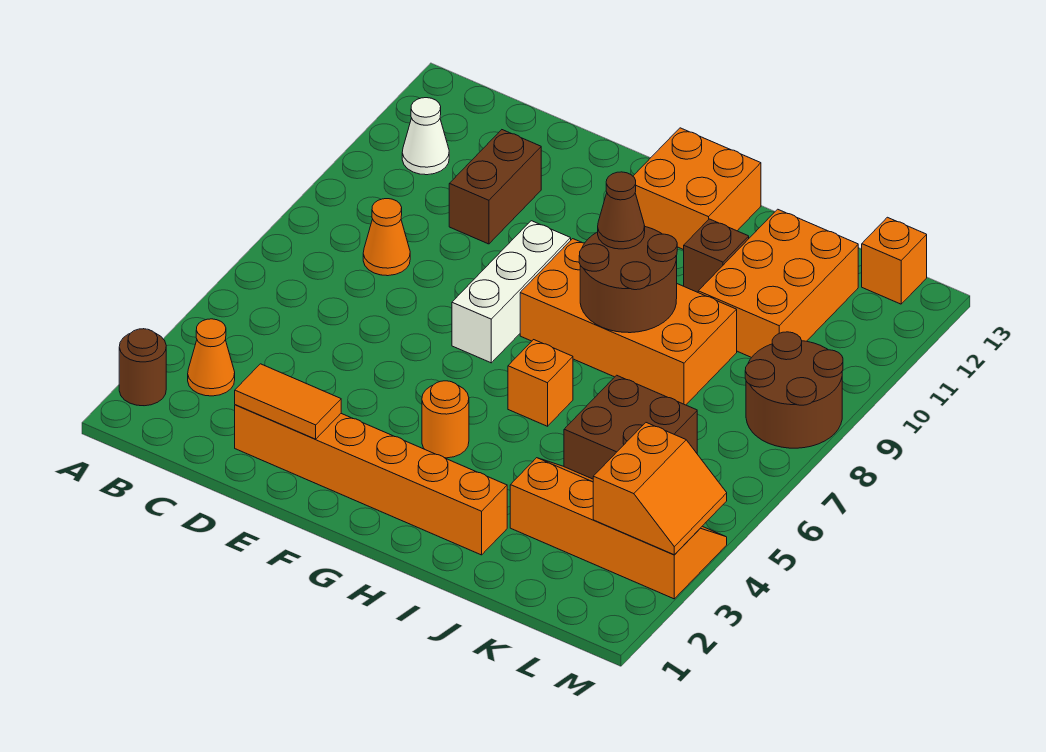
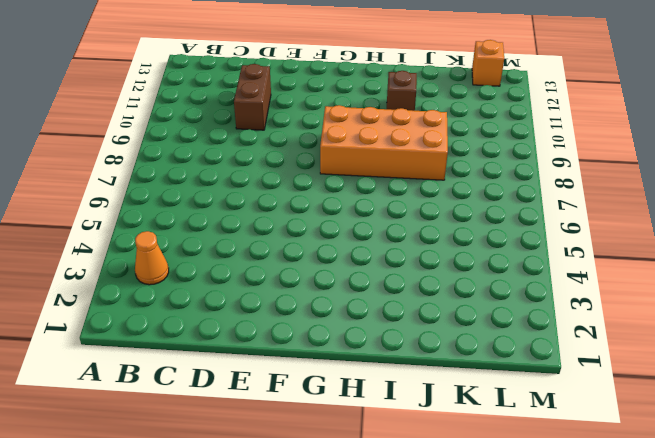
none -> brown round brick A2 level 1
none -> white cone B11 level 1
none -> orange cone C8 level 1

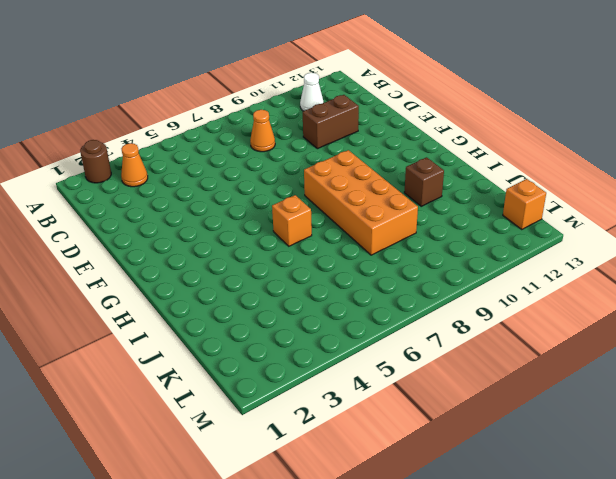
none -> orange brick D2:I2 level 1
none -> white brick F7:F9 level 1
none -> orange round brick G4 level 1

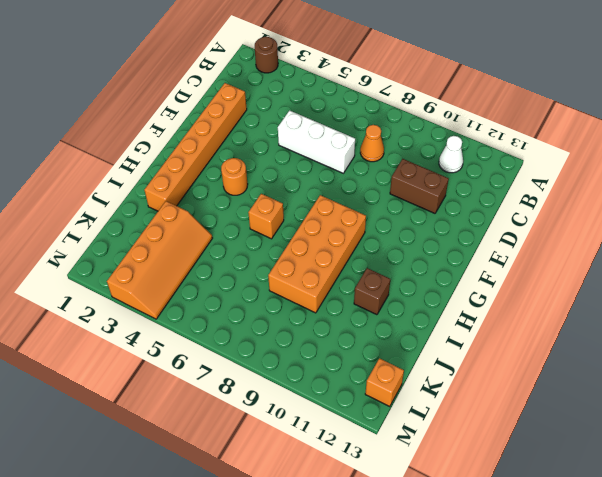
white brick D5:D7 level 1 -> white brick F7:F9 level 1
none -> orange cone B3 level 1
none -> orange brick G12:H13 level 1
none -> brown brick J5:K6 level 1

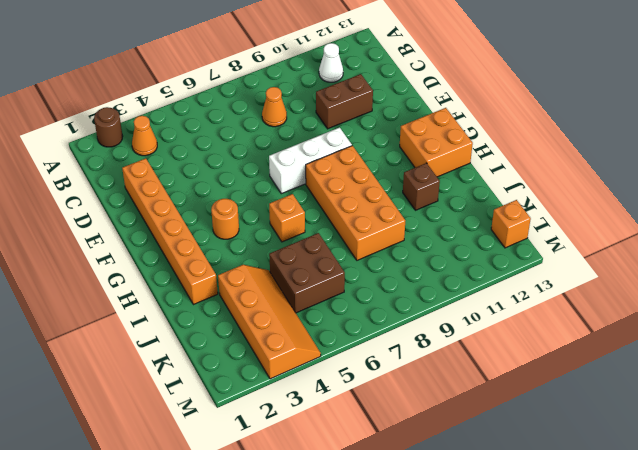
none -> orange brick J10:K12 level 1
none -> brown round brick L8:M9 level 1
none -> orange tile D2:E2 level 2

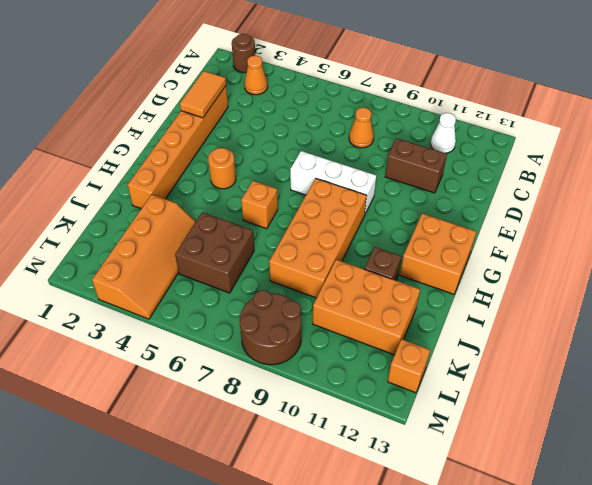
none -> brown round brick H8:I9 level 2
none -> orange slope L3:M4 level 2 top L
none -> brown cone H9 level 3

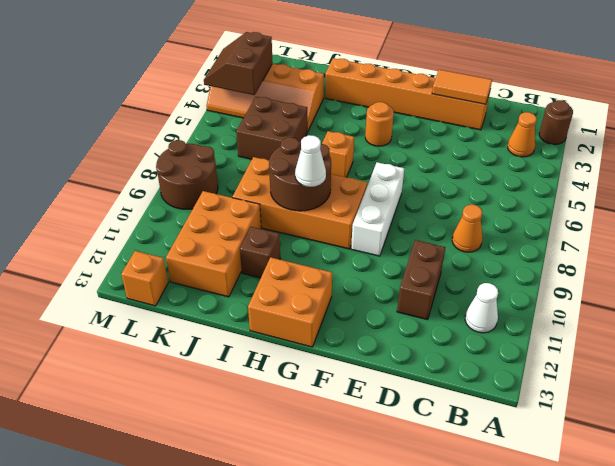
white cone H9 level 3 -> brown cone H9 level 3
brown slope L3:M4 level 2 top L -> orange slope L3:M4 level 2 top L

